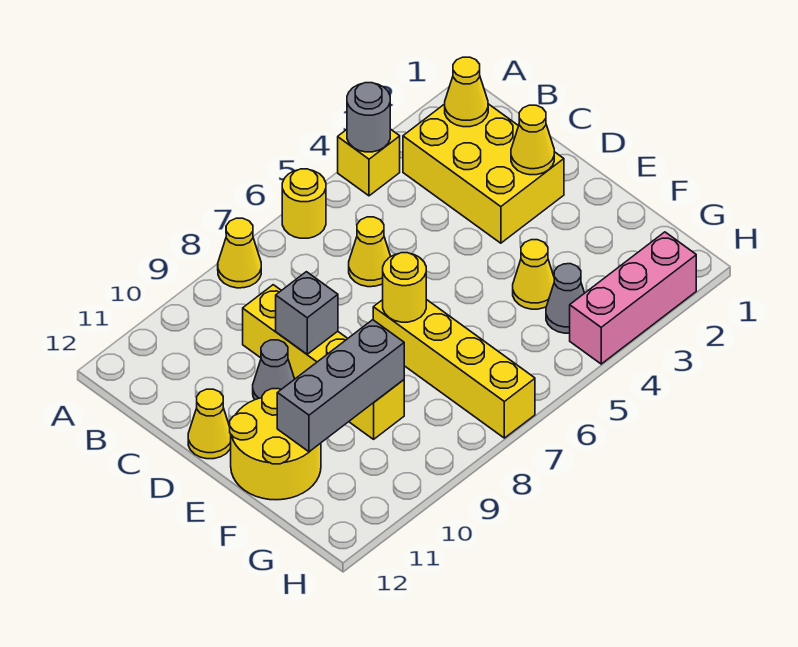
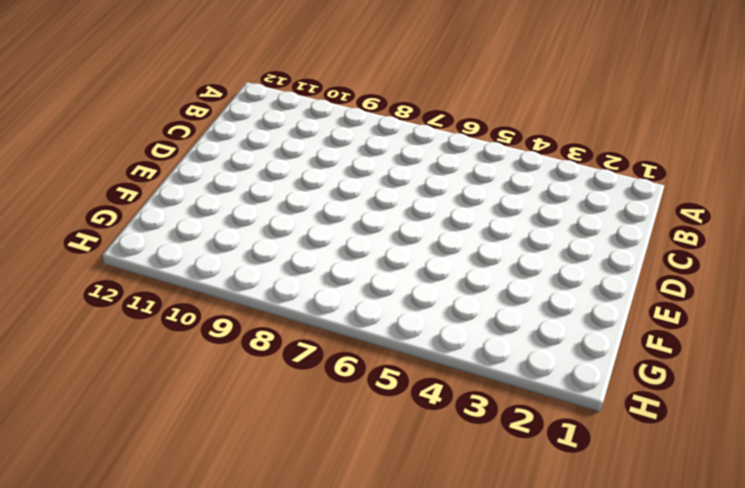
none -> yellow brick A4 level 1
none -> yellow round brick A6 level 1
none -> yellow cone A8 level 1

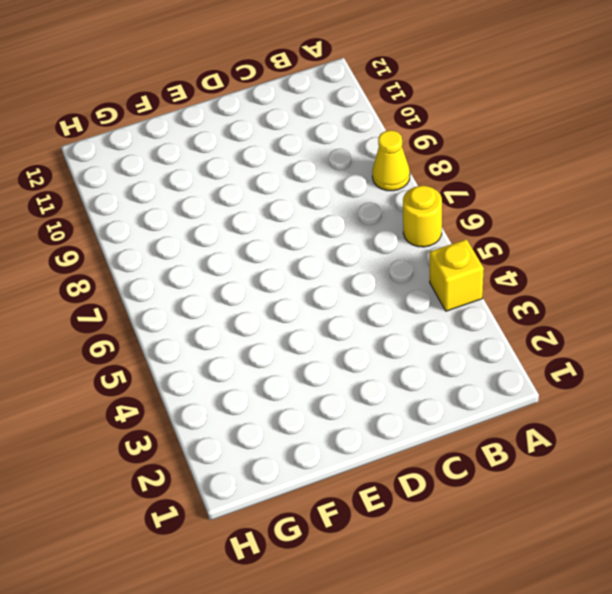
none -> yellow brick B2:D3 level 1
none -> yellow cone C6 level 1
none -> yellow brick C9:F9 level 1

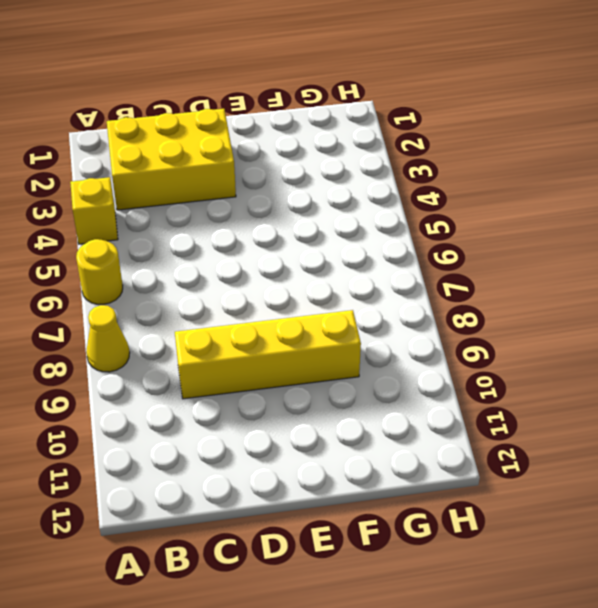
none -> yellow cone C6 level 1
none -> grey cone D10 level 1
none -> yellow cone D12 level 1

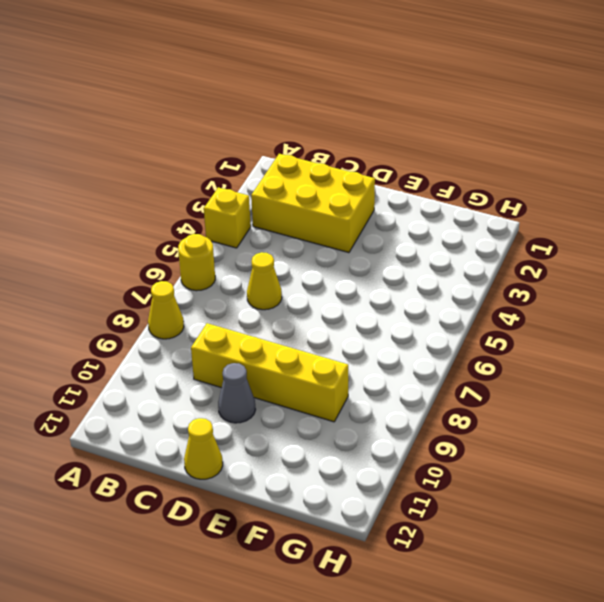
none -> yellow brick E7:H7 level 1
none -> yellow round brick E11:F12 level 1
none -> yellow cone F4 level 1

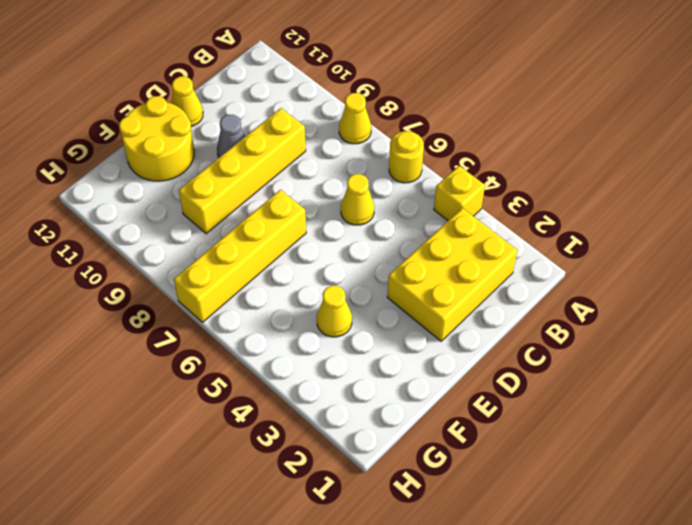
none -> grey cone G4 level 1
none -> pink brick H2:H4 level 1
none -> grey round brick A4 level 2

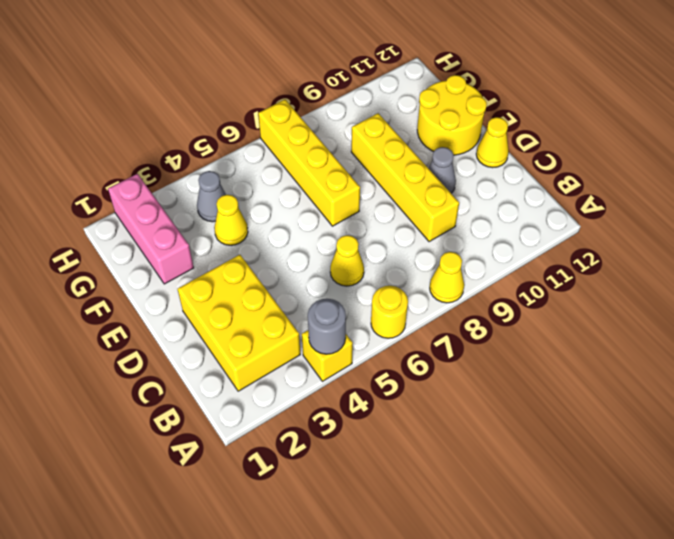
pink brick F2:H2 level 1 -> pink brick H2:H4 level 1
none -> yellow cone B2 level 2
none -> yellow cone D2 level 2
none -> grey brick D9 level 2

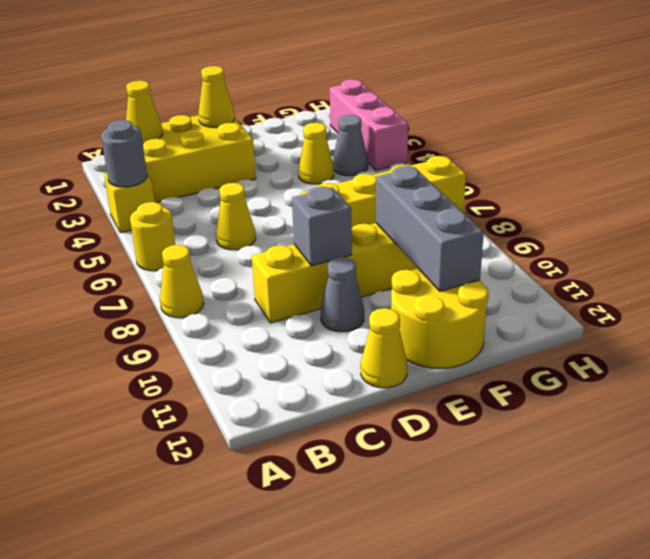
none -> yellow round brick E7 level 2

